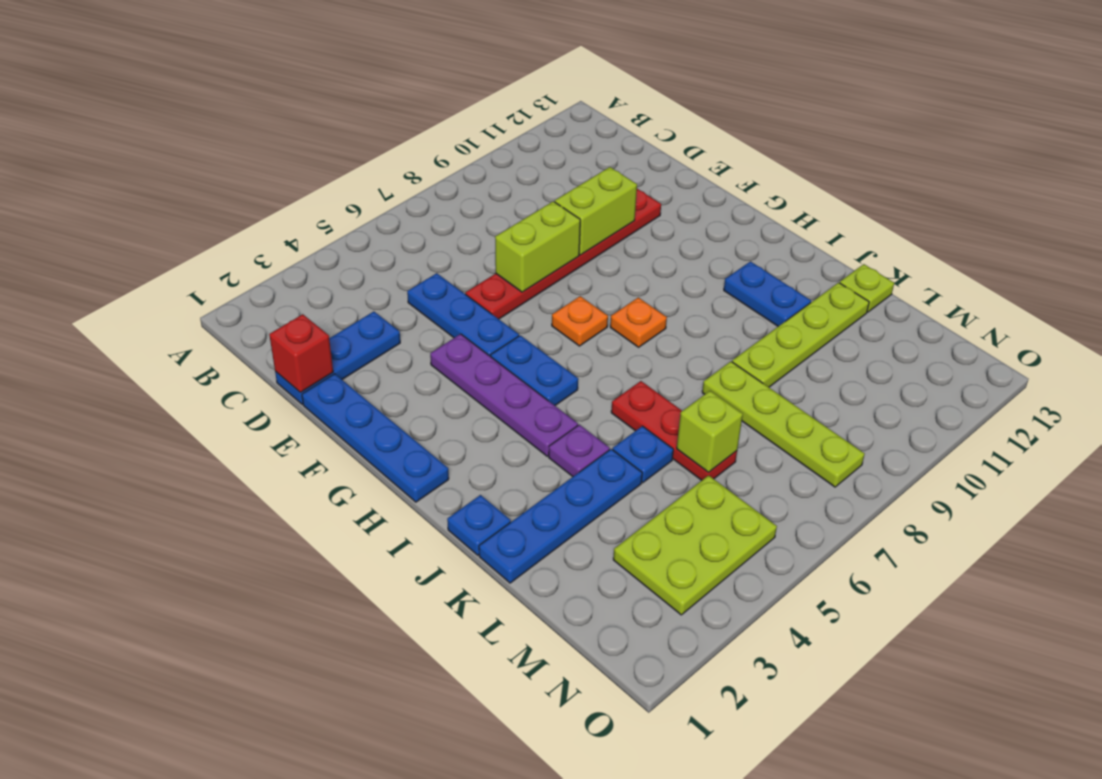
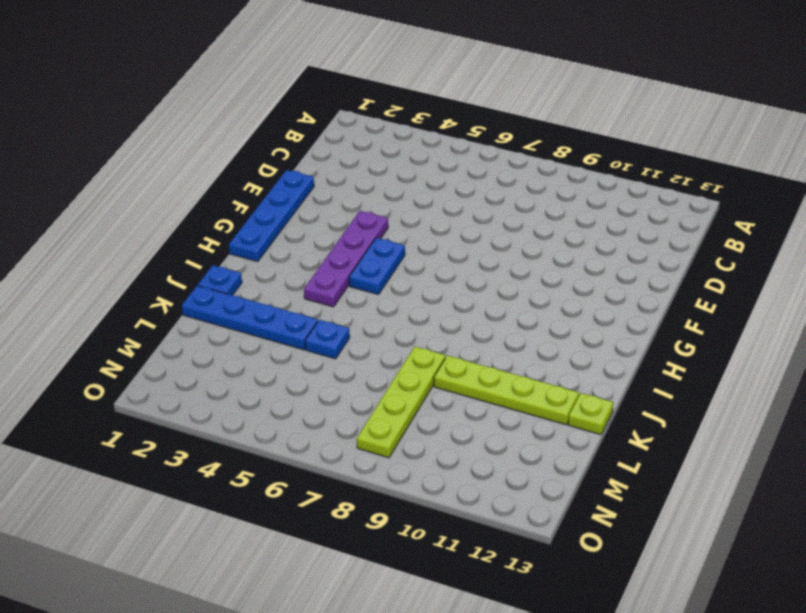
none -> blue plate D1:D3 level 1
none -> blue plate D5:F5 level 1
none -> red plate E6:E11 level 1

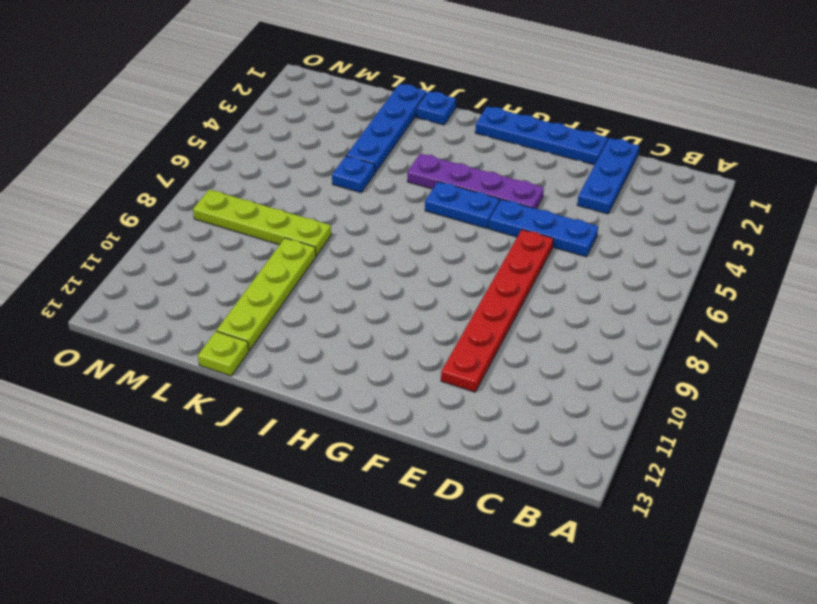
none -> orange plate G7 level 1
none -> orange plate H8 level 1
none -> blue plate I11:J11 level 1

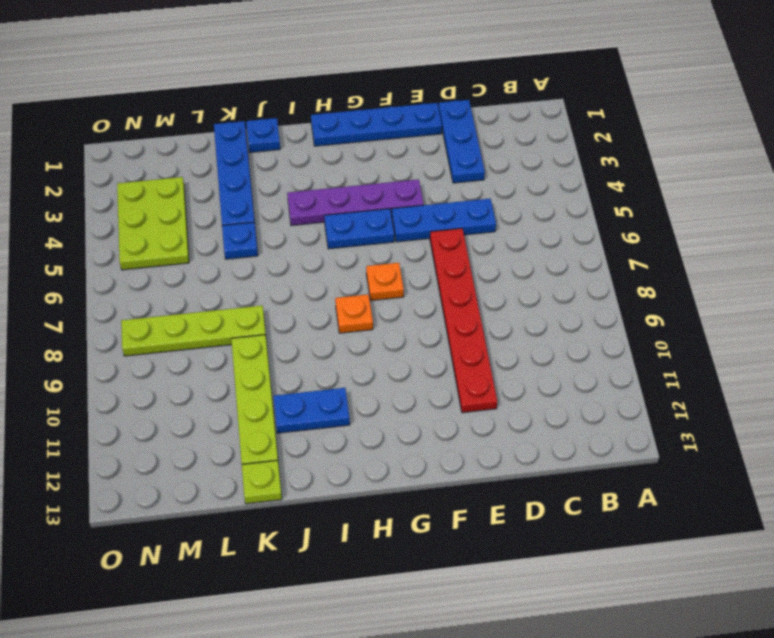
none -> purple plate J4 level 1
none -> red plate J6:L6 level 1
none -> red brick D1 level 2

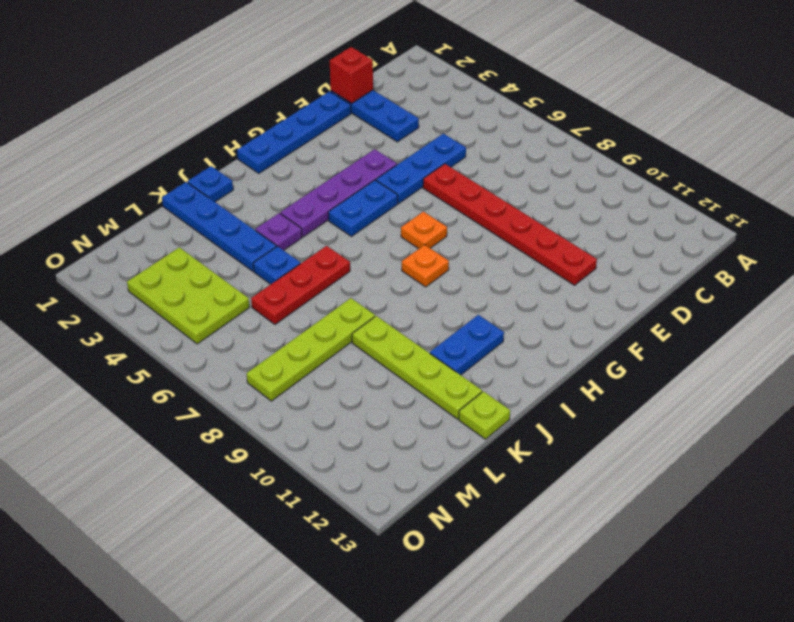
none -> lime brick E7:E8 level 2
none -> lime brick E9:E10 level 2
none -> lime brick L6 level 2

